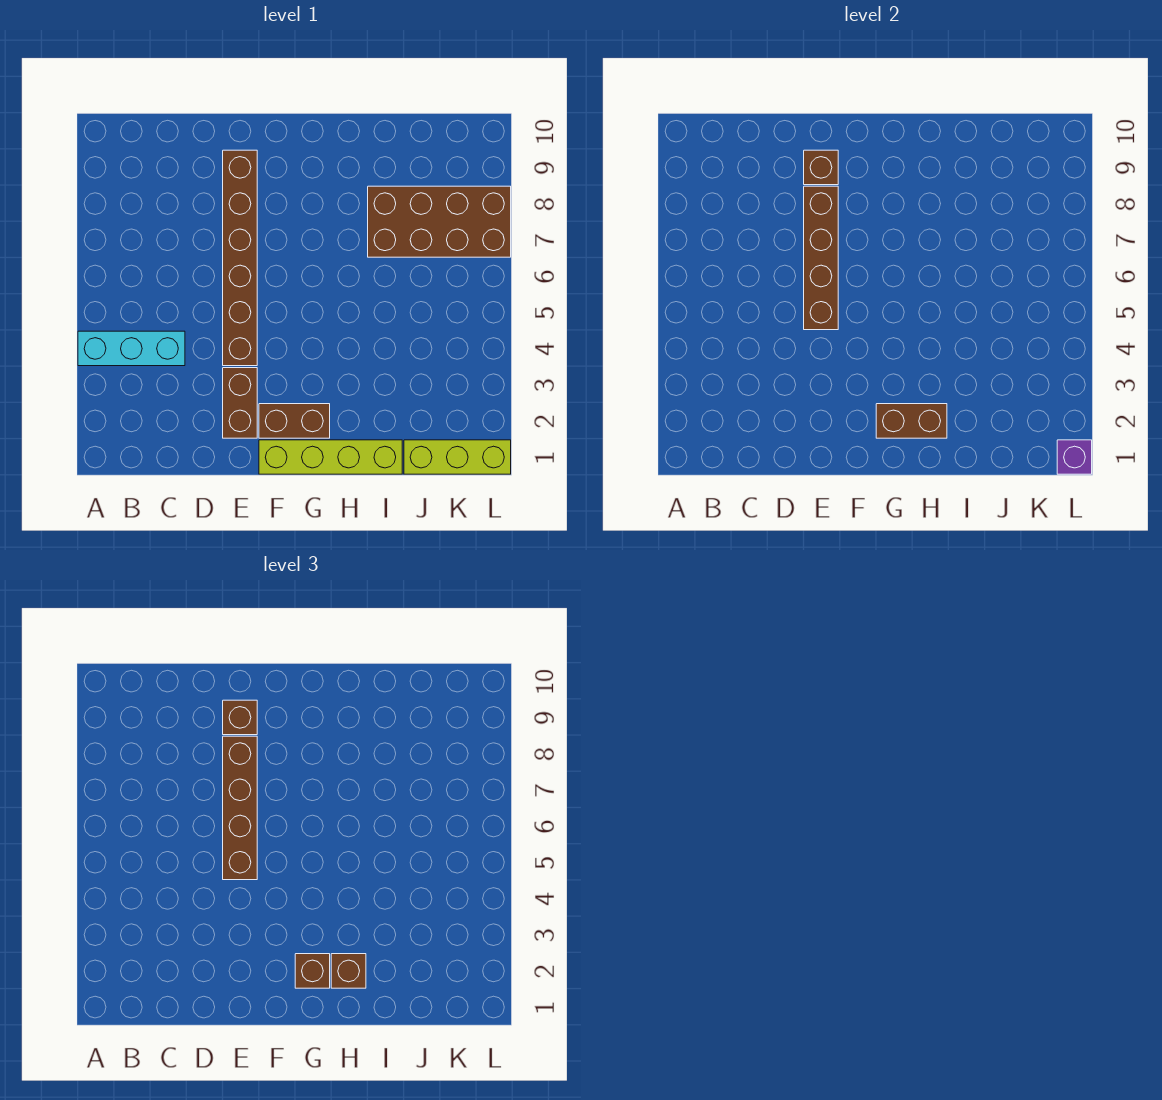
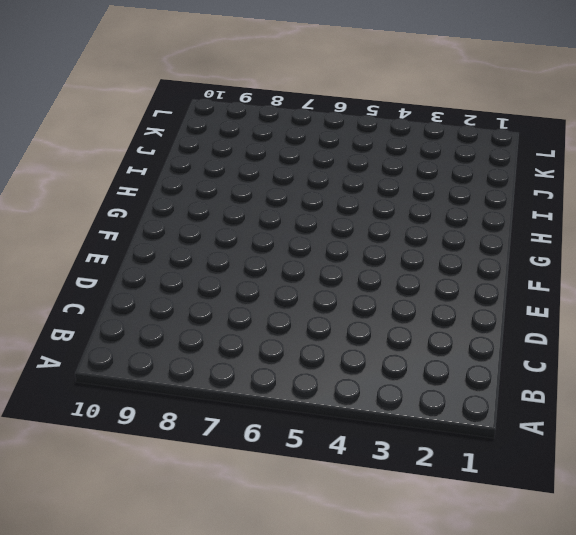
none -> cyan brick A4:C4 level 1
none -> brown brick E2:E3 level 1
none -> brown brick E4:E9 level 1

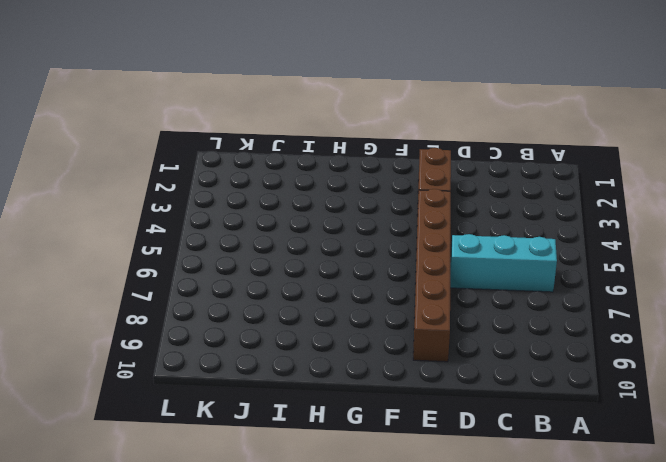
cyan brick B6:D6 level 1 -> cyan brick A4:C4 level 1
none -> lime brick F1:I1 level 1
none -> brown brick F2:G2 level 1
none -> brown brick I7:L8 level 1

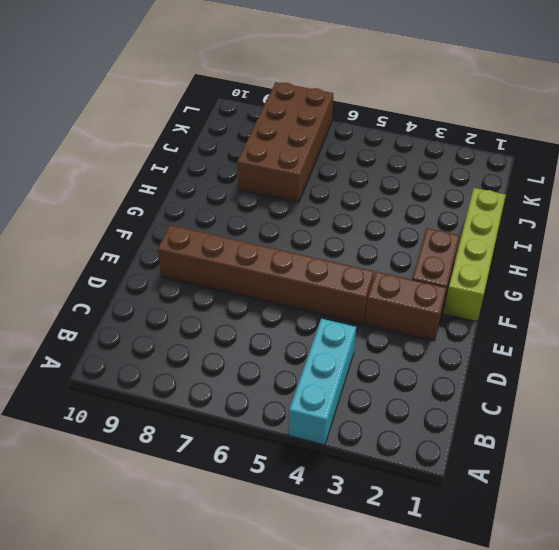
none -> lime brick J1:L1 level 1
none -> brown brick E5:E8 level 2
none -> brown brick E9 level 2

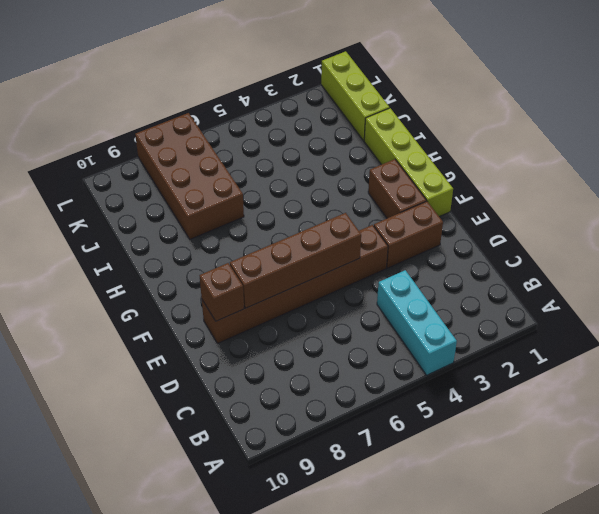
none -> brown brick G2:H2 level 2
none -> purple brick L1 level 2
none -> brown brick E5:E8 level 3

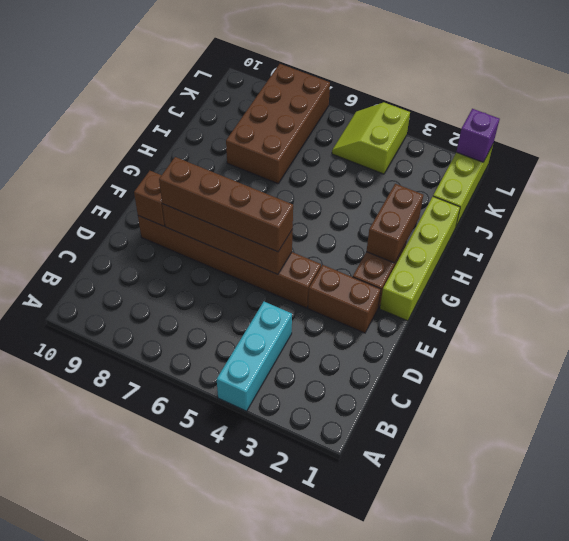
lime slope K4:L5 level 1 top 4 -> none
none -> brown brick E9 level 3
none -> brown brick G2 level 3
none -> brown brick H2 level 3

